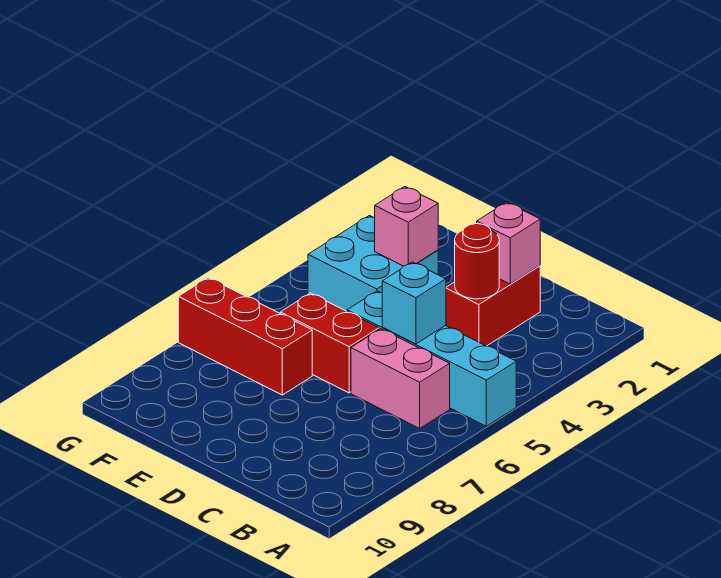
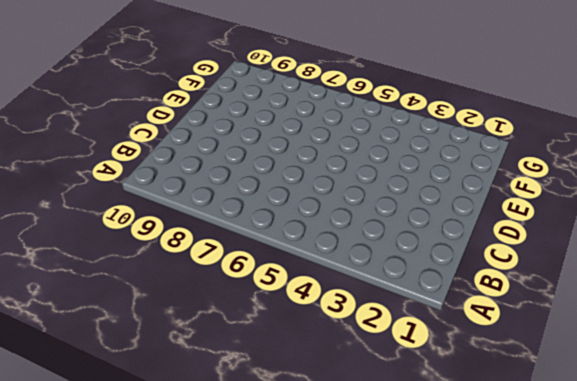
none -> cyan brick A5:D5 level 1
none -> pink brick B6:C6 level 1

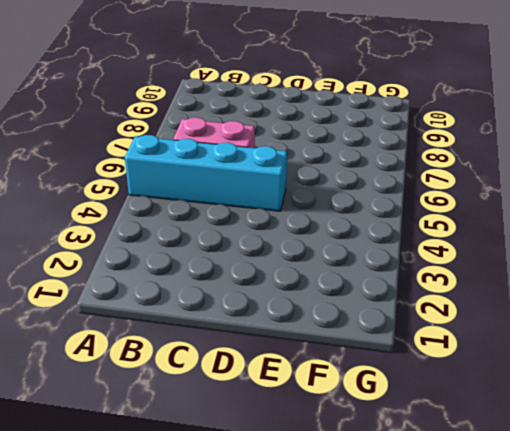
none -> red brick C2:C3 level 1
none -> red brick D6:E6 level 1

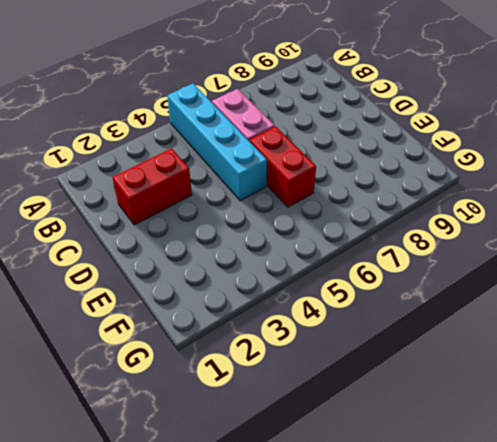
none -> cyan brick E3:F4 level 1
none -> red brick E7:G7 level 1

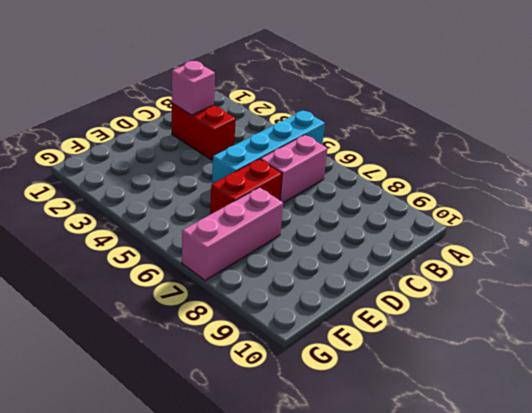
pink brick E7:G7 level 1 -> red brick E7:G7 level 1
none -> cyan brick E3:F4 level 1
none -> red round brick C3 level 2

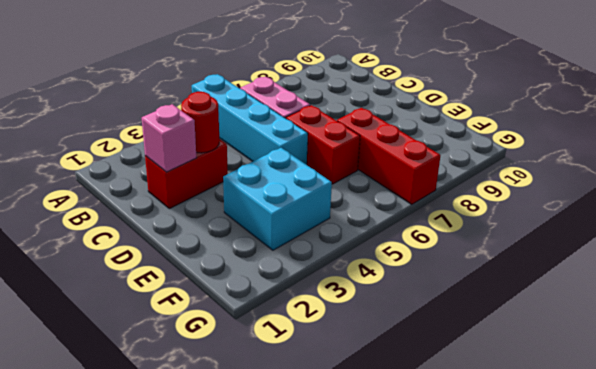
none -> cyan brick C5 level 2
none -> pink brick E3 level 2

